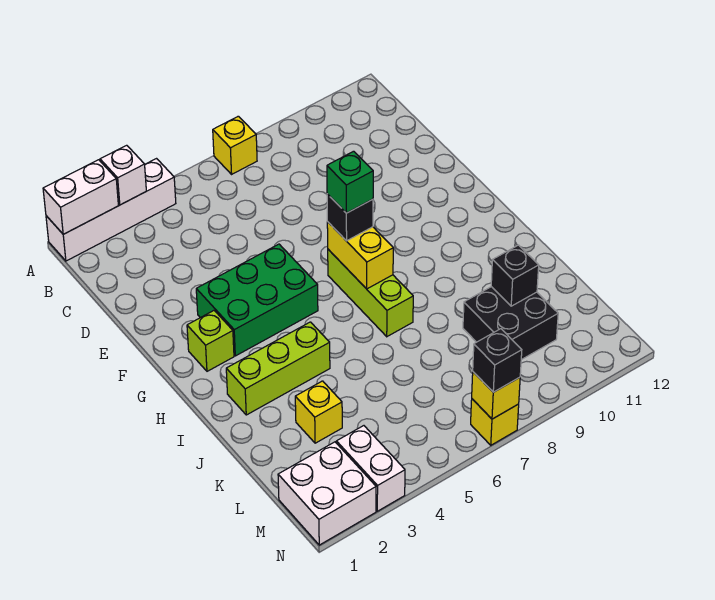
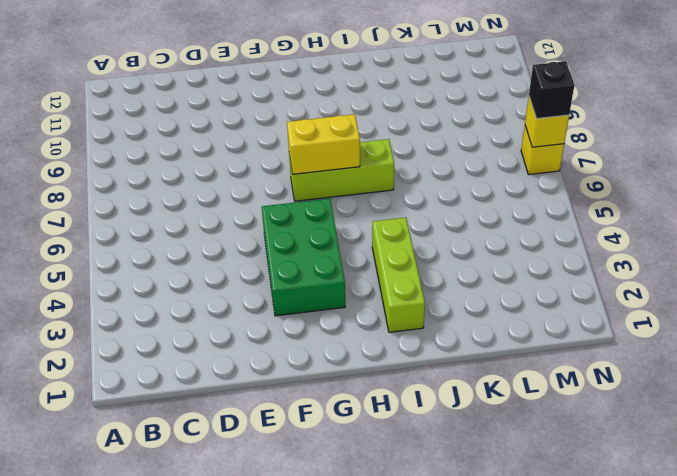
none -> white brick A1:A4 level 1
none -> yellow brick A7 level 1
none -> lime brick G2 level 1

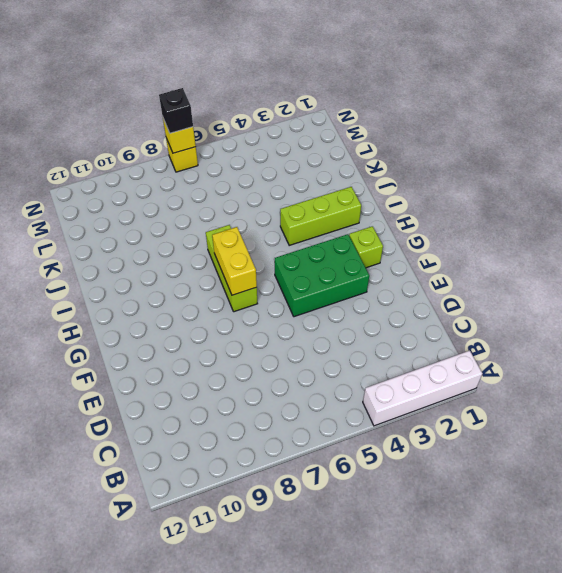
none -> yellow brick A7 level 1
none -> yellow brick K3 level 1
none -> black brick K9:L10 level 1

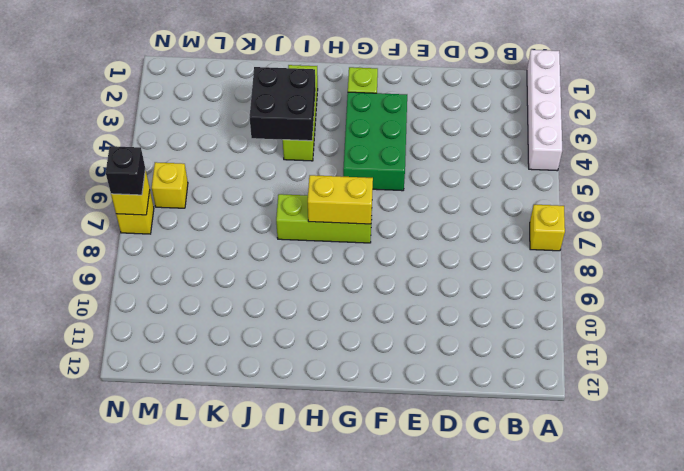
black brick I3:J4 level 2 -> black brick K9:L10 level 1
yellow brick M6 level 1 -> yellow brick K3 level 1
none -> white brick M1:N2 level 1
none -> white brick M3:N3 level 1
none -> white brick A1:A2 level 2

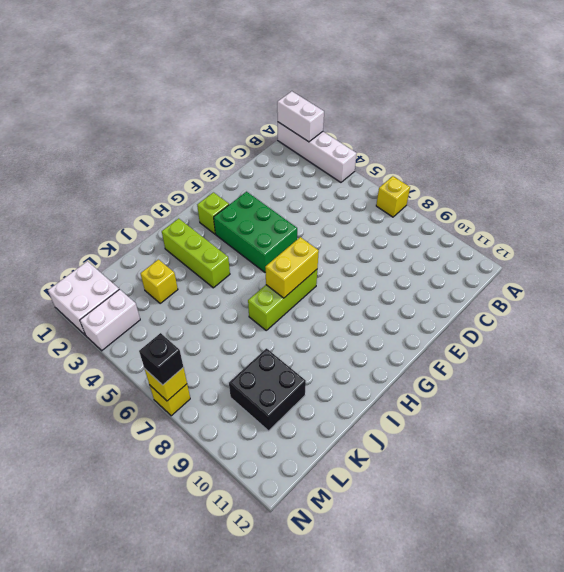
none -> white brick A3 level 2
none -> black brick K10 level 2
none -> black brick G7 level 3

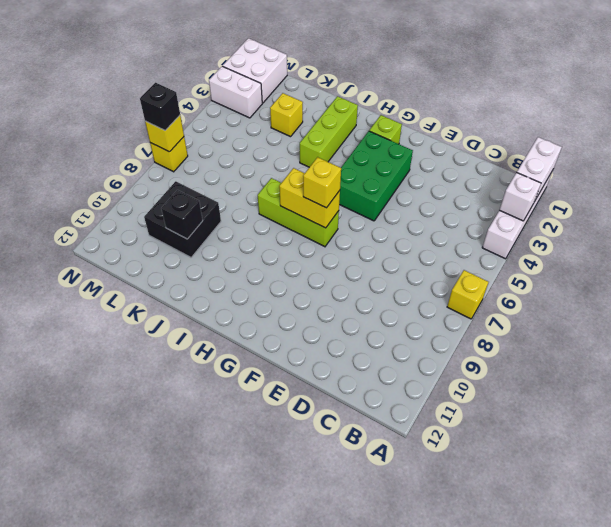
yellow brick G7 level 3 -> black brick G7 level 3
none -> green brick G7 level 4

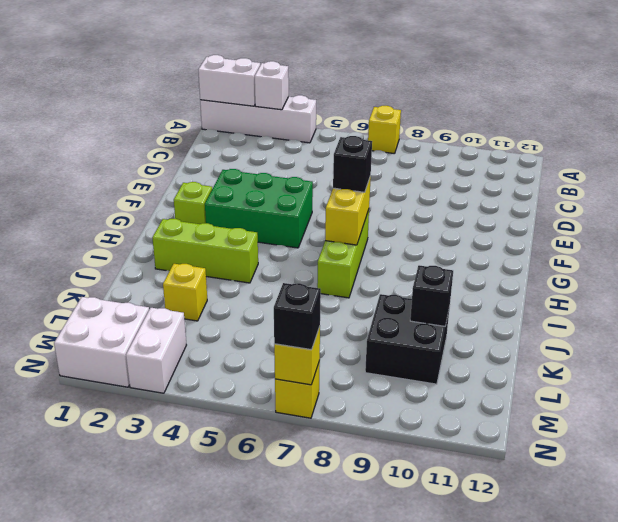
none -> green brick G7 level 4

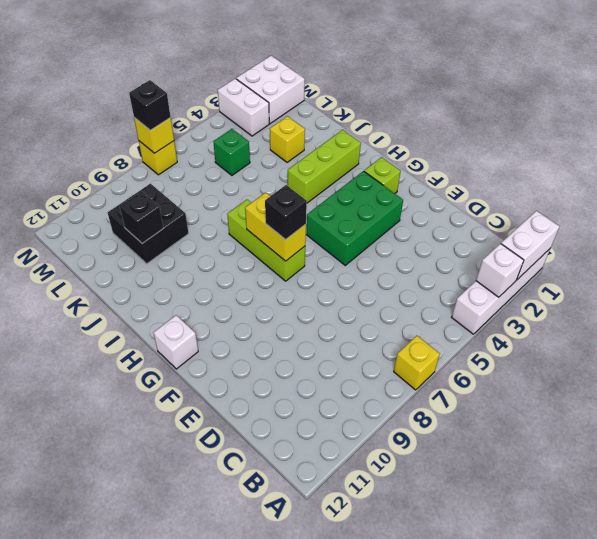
white brick G12 level 1 -> none
green brick L5 level 1 -> green brick G7 level 4

